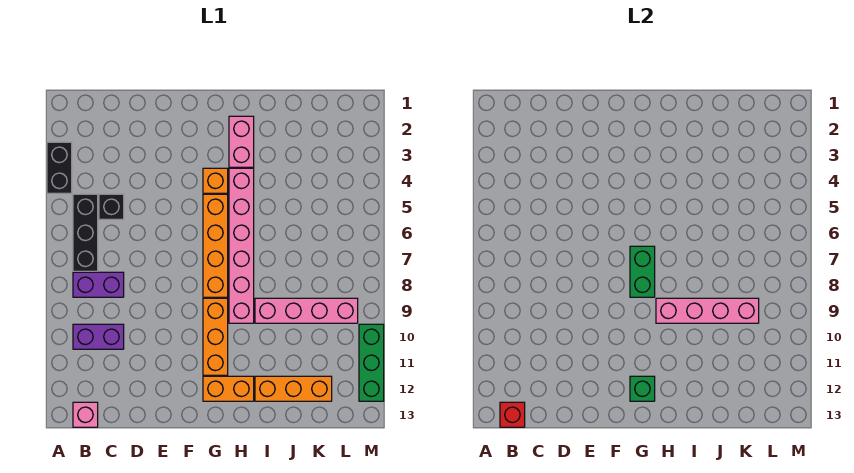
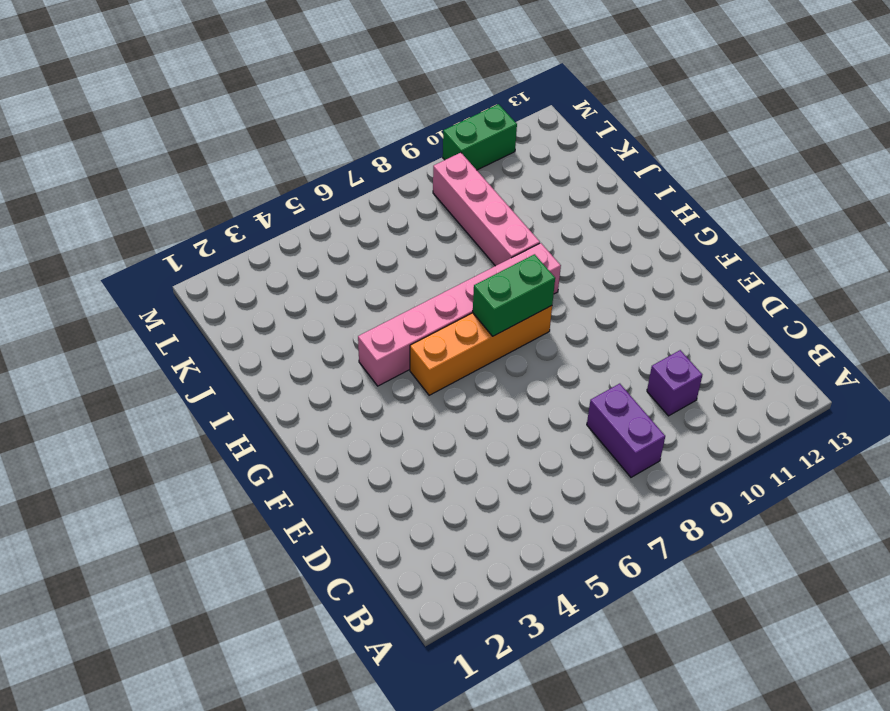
purple brick C10 level 1 -> purple brick B10:C10 level 1
green brick M10:M11 level 1 -> green brick M10:M12 level 1
none -> black brick A3:A4 level 1
none -> black brick B5:B7 level 1
none -> pink brick B13 level 1

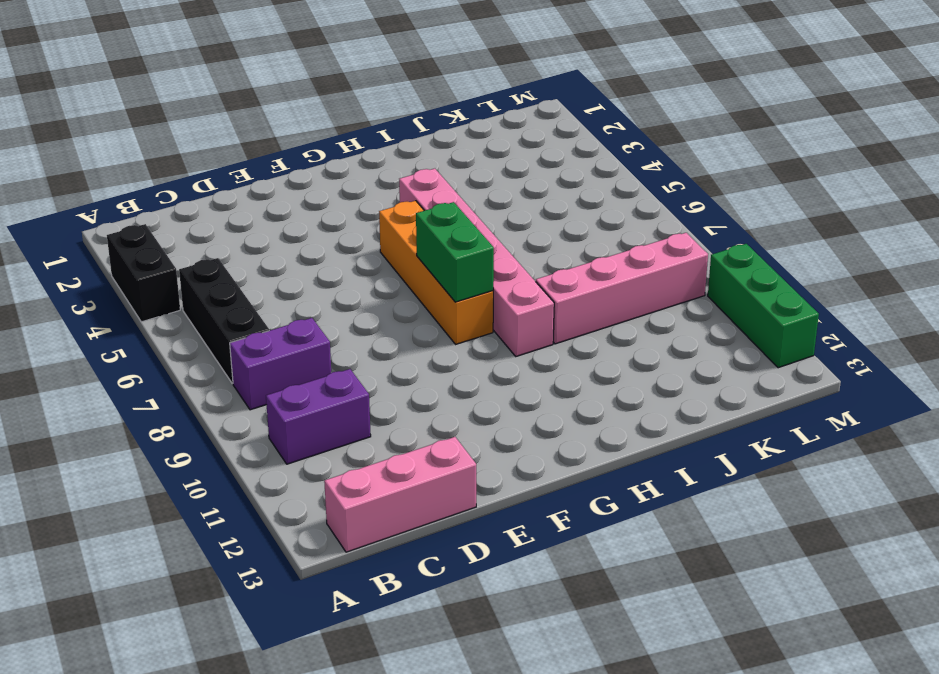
pink brick B13:D13 level 1 -> pink brick B13 level 1
none -> black brick C5 level 1
none -> orange brick G4 level 1
none -> orange brick G9:G11 level 1

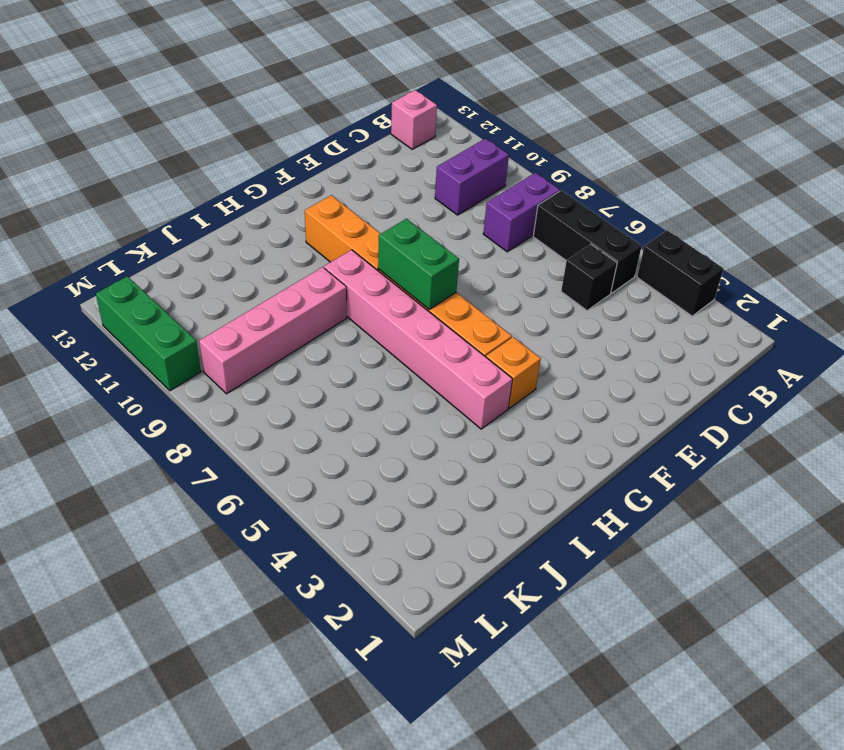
none -> orange brick G12:H12 level 1
none -> pink brick H2:H3 level 1
none -> orange brick I12:K12 level 1

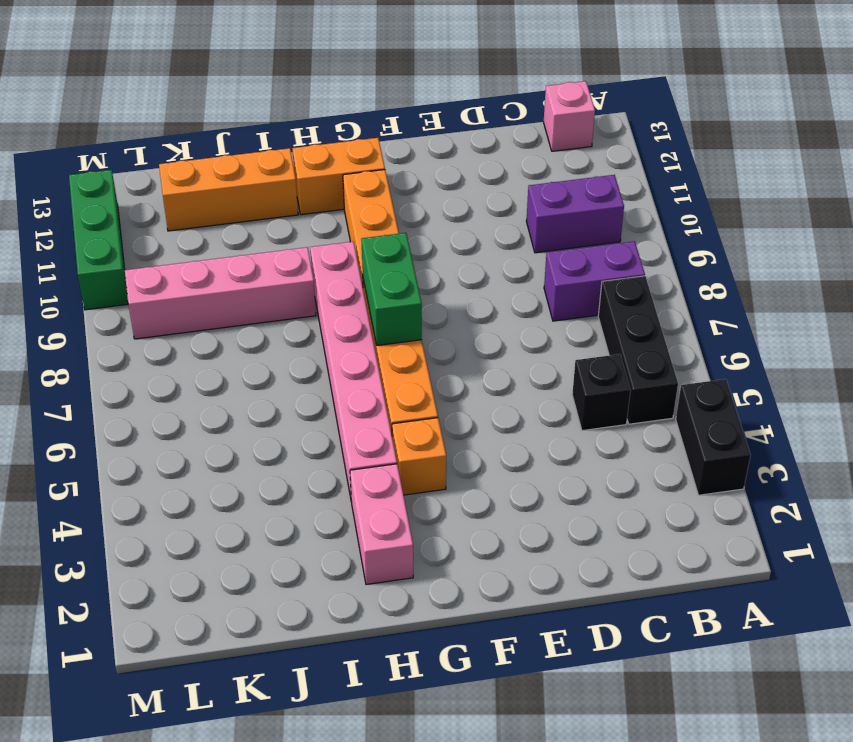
none -> red brick B13 level 2
none -> green brick G12 level 2
none -> pink brick H9:K9 level 2

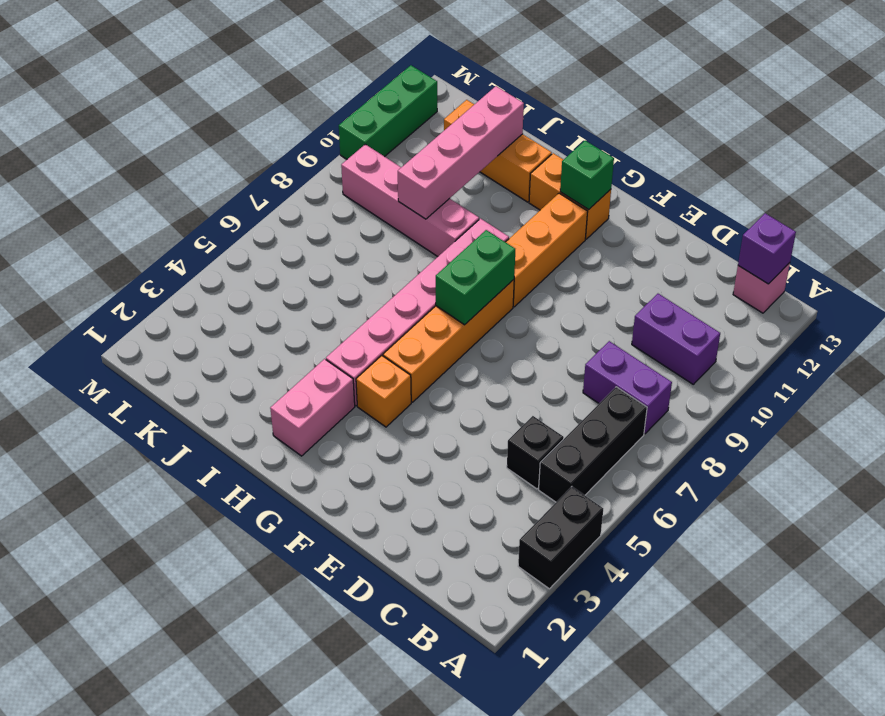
purple brick B13 level 2 -> red brick B13 level 2
pink brick J9:J12 level 2 -> pink brick H9:K9 level 2

